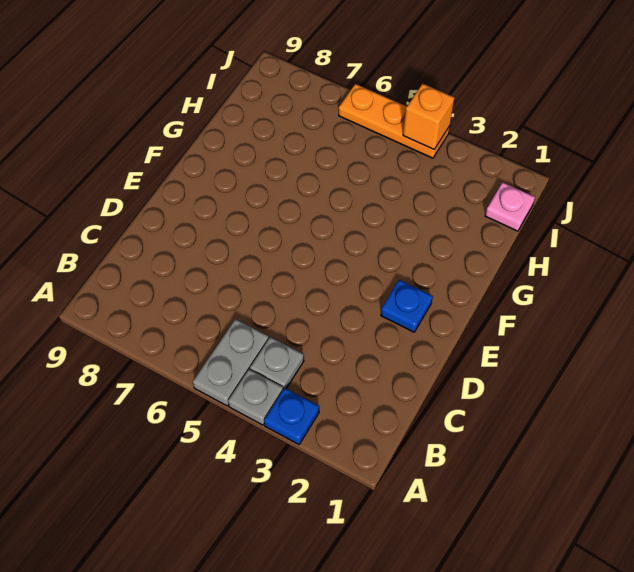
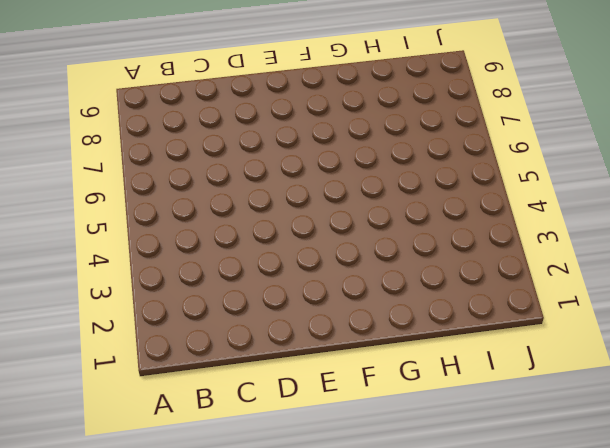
none -> blue plate A3 level 1
none -> grey plate A4 level 1

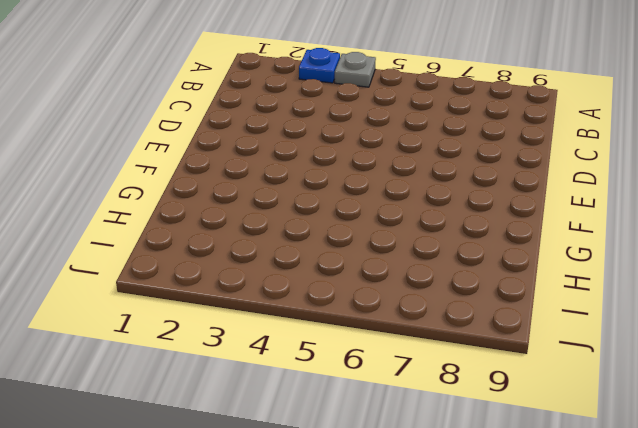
none -> grey plate A5:B5 level 1
none -> grey plate B4 level 1

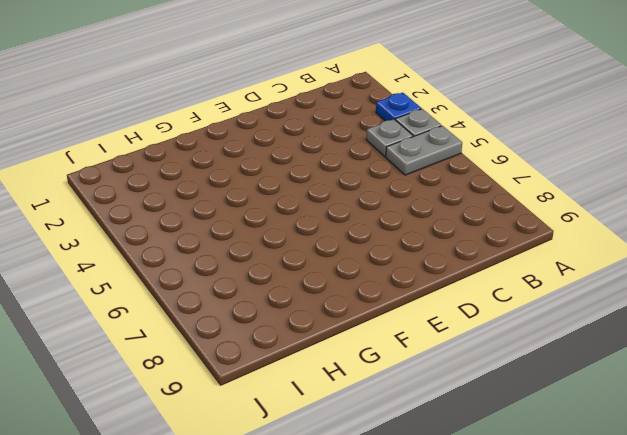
none -> blue plate E2 level 1
none -> pink plate I1 level 1

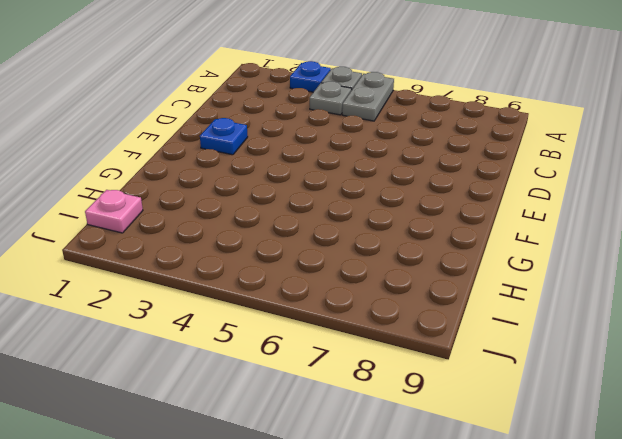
none -> orange plate J4:J6 level 1
none -> orange brick J4 level 2

